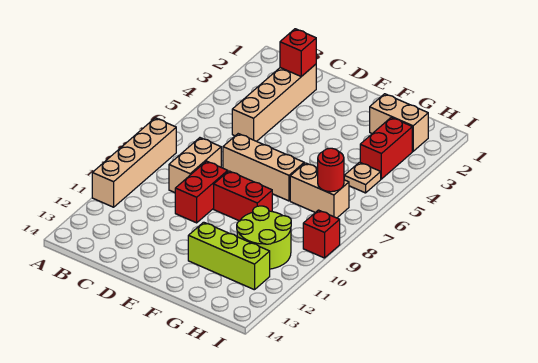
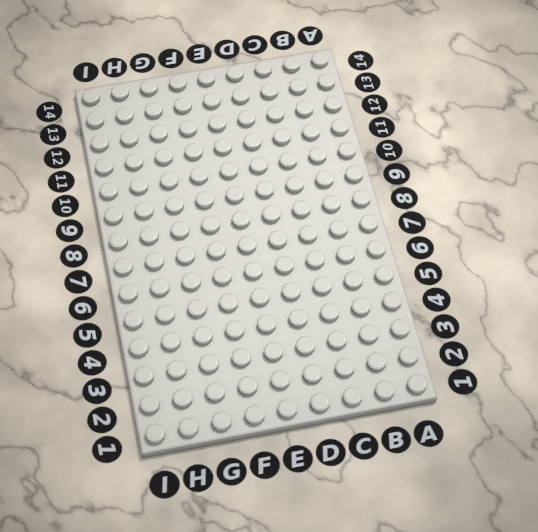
none -> tan brick A8:A11 level 1
none -> tan brick C2:C5 level 1
none -> tan brick C8:C9 level 1

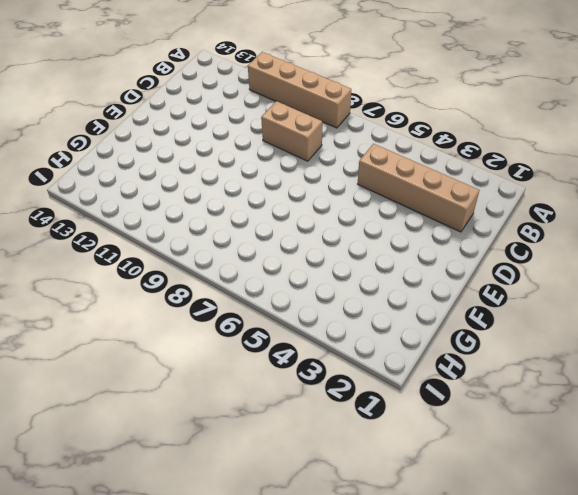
none -> tan brick D7:F7 level 1
none -> red brick D9:D10 level 1
none -> red brick E9:F9 level 1

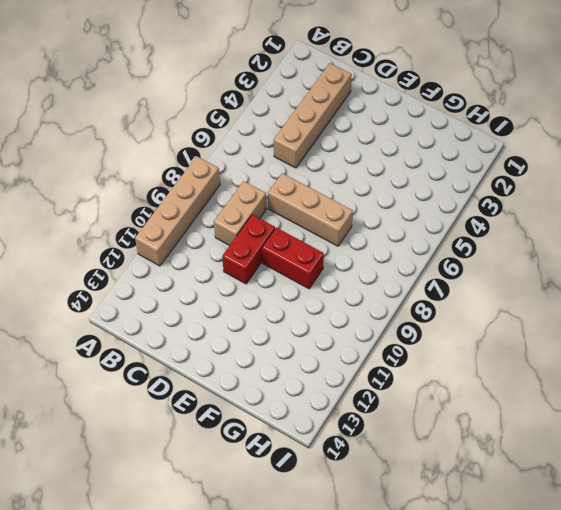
none -> lime brick F12:H12 level 1
none -> tan brick G2:H2 level 1
none -> tan brick G7:H7 level 1

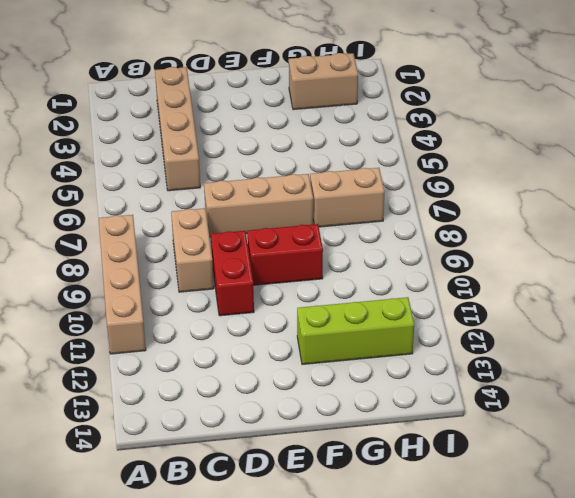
none -> lime round brick G10:H11 level 1
none -> red brick H3:H4 level 1
none -> tan plate H5 level 1

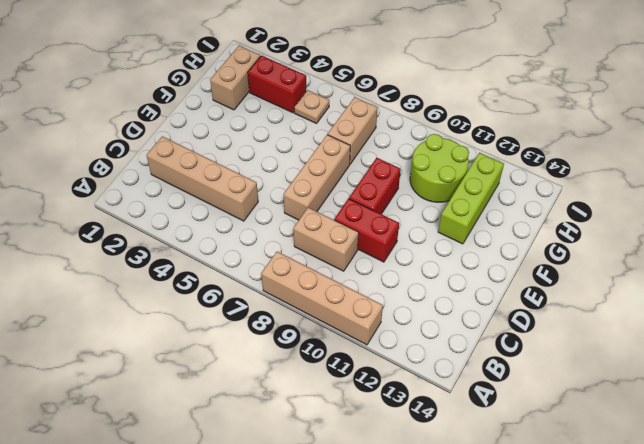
none -> red brick I9 level 1
none -> red brick C2 level 2
none -> red round brick H7 level 2

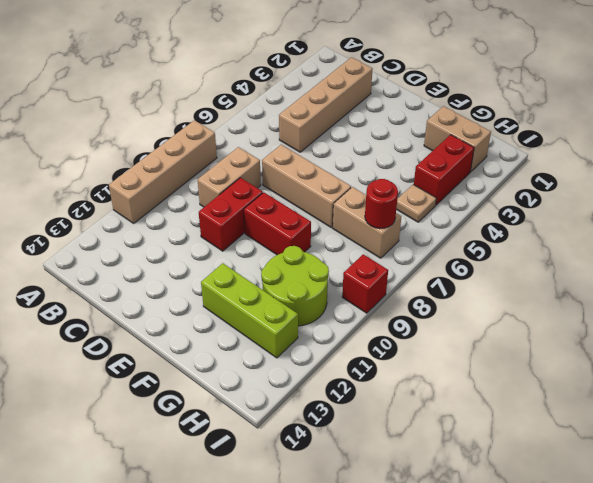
none -> red brick C2 level 2

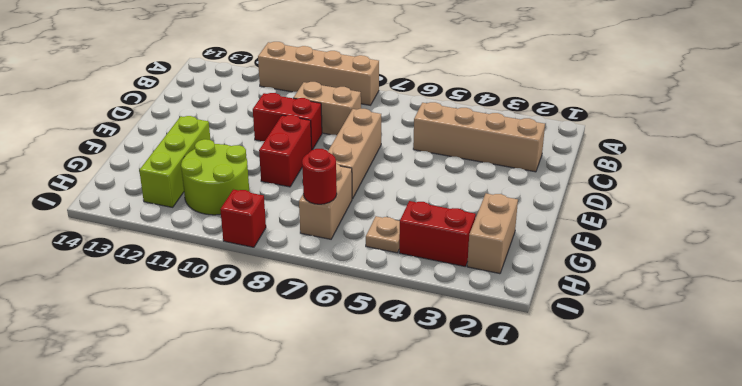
none -> red brick C2 level 2

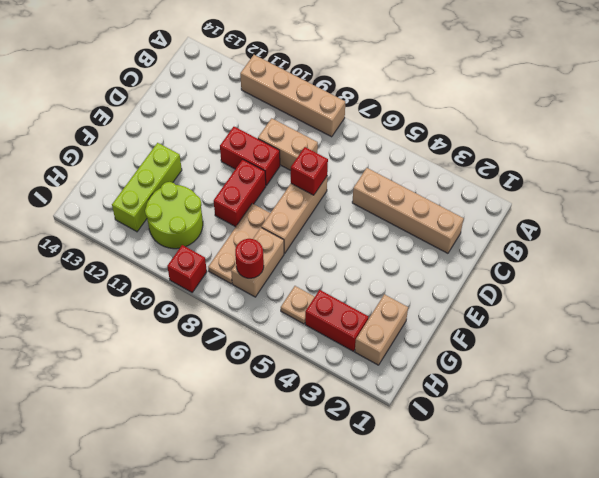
red brick D7 level 2 -> red brick C2 level 2
tan plate F8:H8 level 1 -> none

